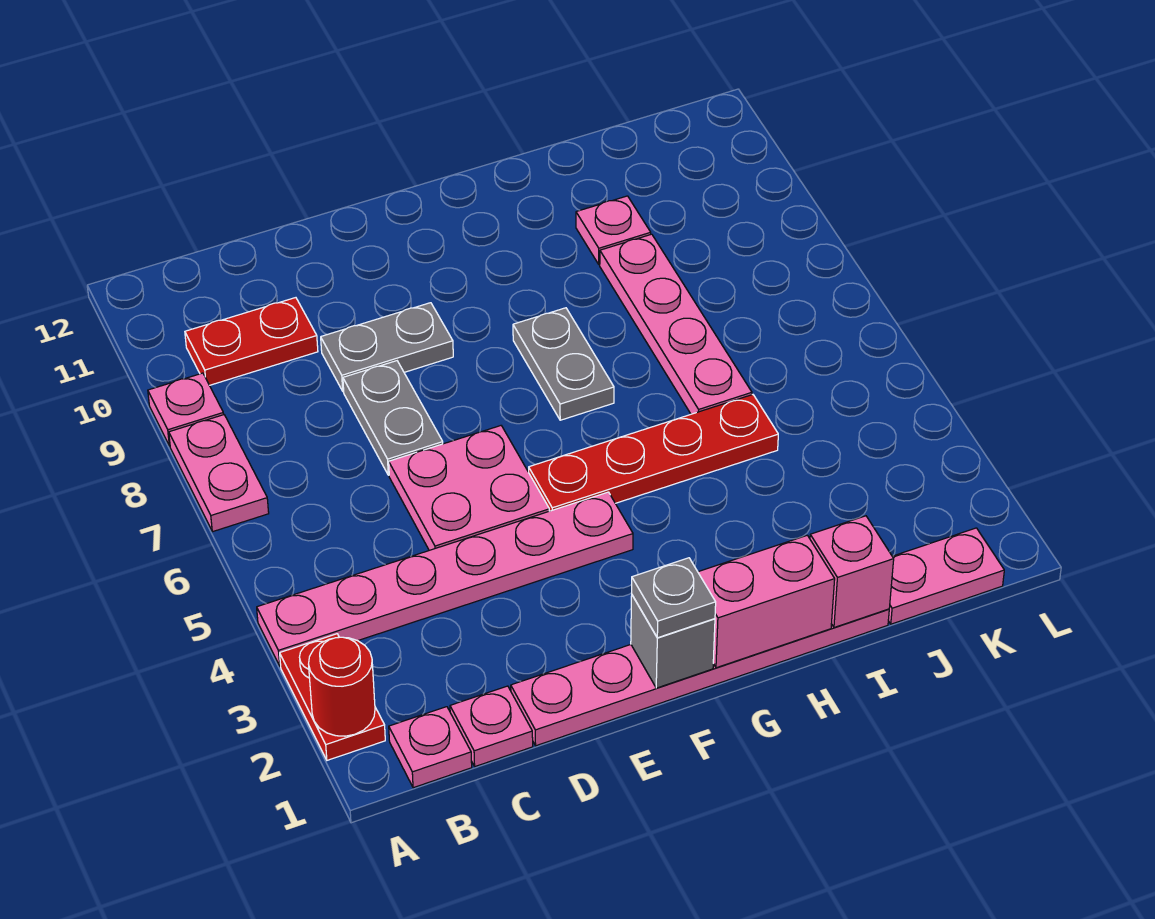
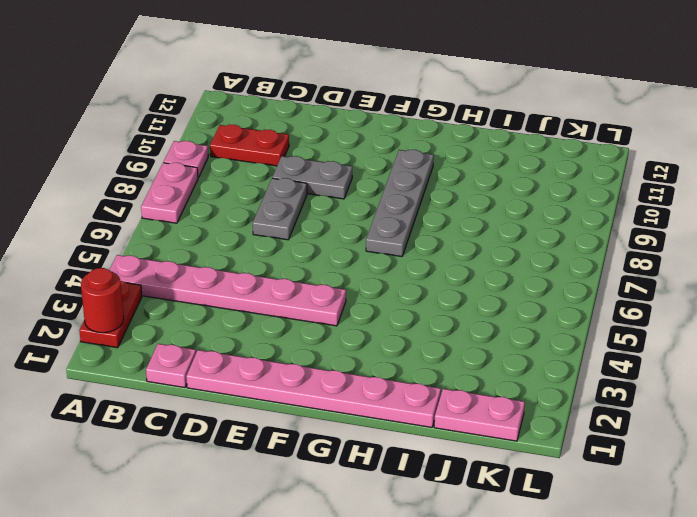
grey plate G7:G10 level 1 -> grey plate G7:G8 level 1
none -> pink plate B1 level 1
none -> pink plate D5:E6 level 1
none -> red plate F5:I5 level 1

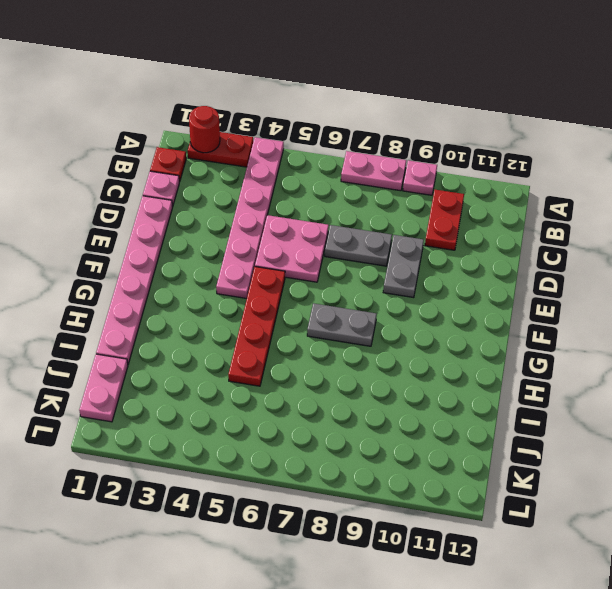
red plate B1 level 1 -> pink plate B1 level 1
none -> pink plate I6:I9 level 1
none -> pink plate I10 level 1
none -> grey brick F1 level 2

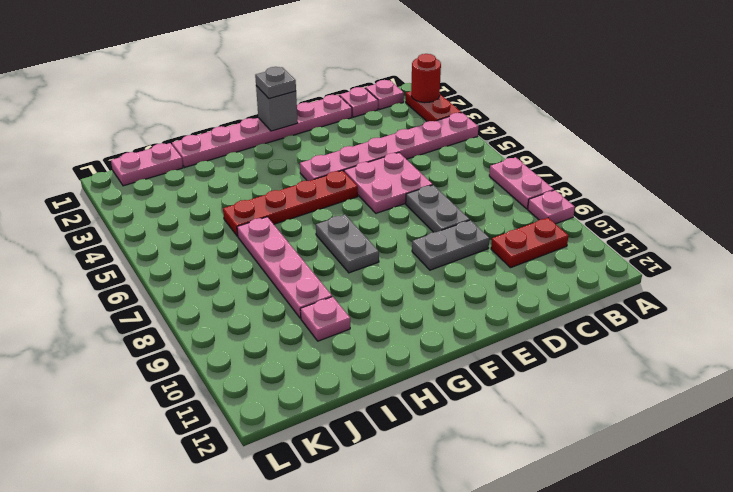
none -> pink brick G1:H1 level 2
none -> pink brick I1 level 2

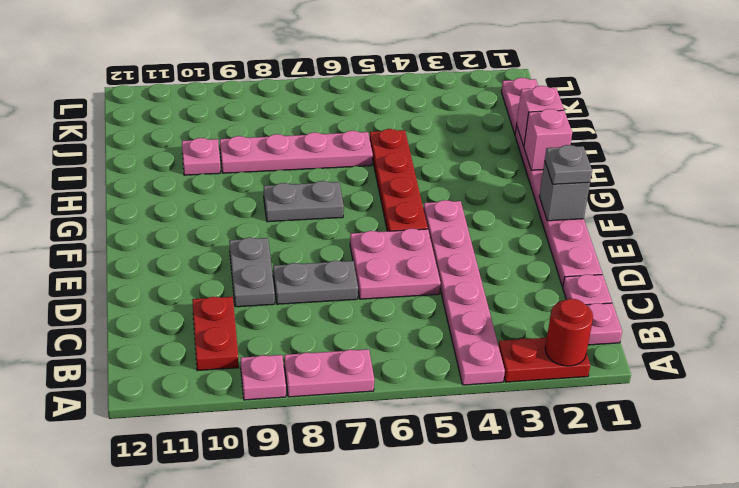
pink brick H1 level 2 -> pink brick G1:H1 level 2

